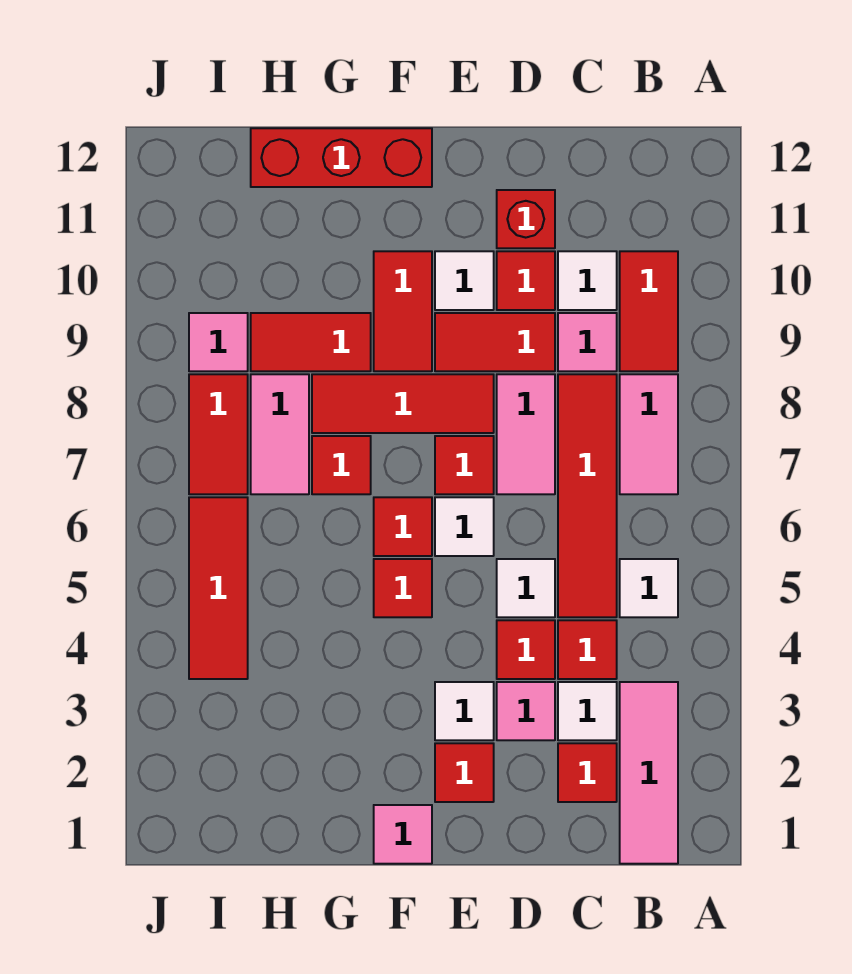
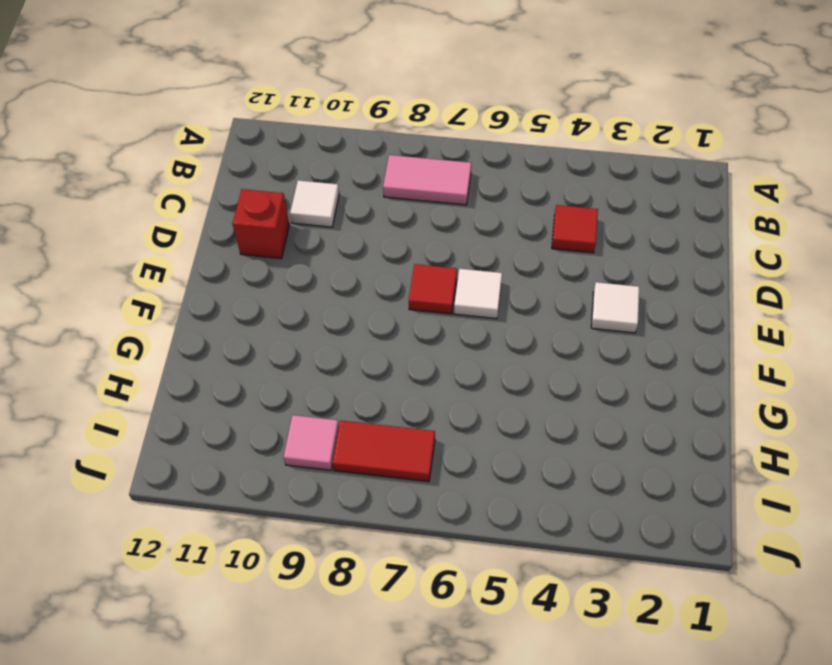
none -> pink tile B1:B3 level 1
none -> white tile B5 level 1
none -> red tile B9:B10 level 1
none -> red tile C2 level 1

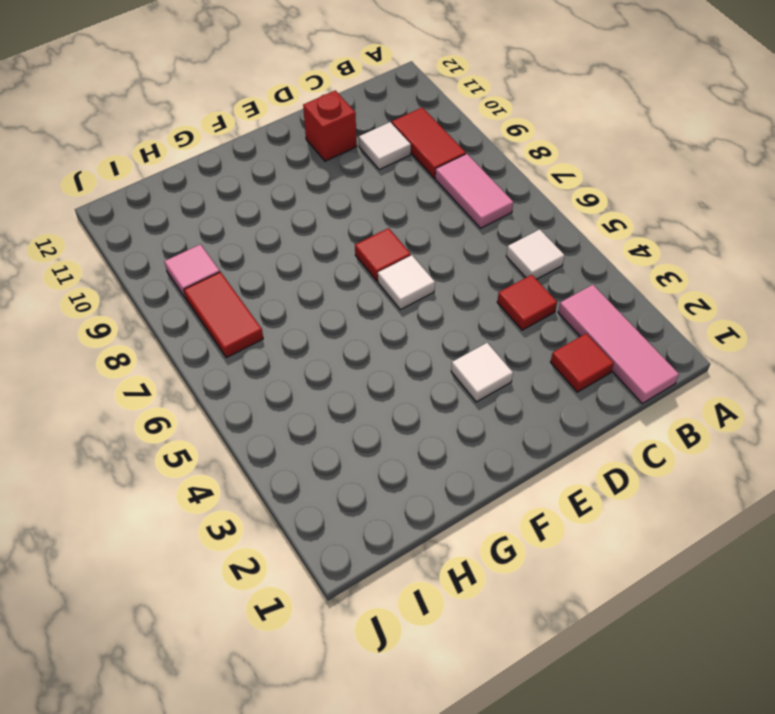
none -> white tile C3 level 1
none -> red tile C5:C8 level 1
none -> pink tile C9 level 1
none -> pink tile D3 level 1

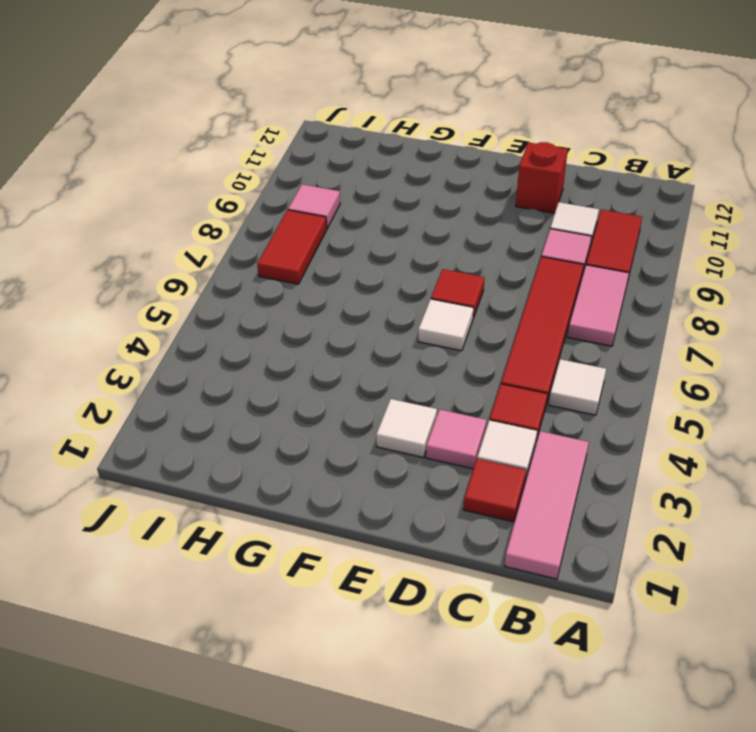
none -> red tile D4 level 1
none -> white tile D5 level 1
none -> pink tile D7:D8 level 1
none -> red tile D9:E9 level 1

